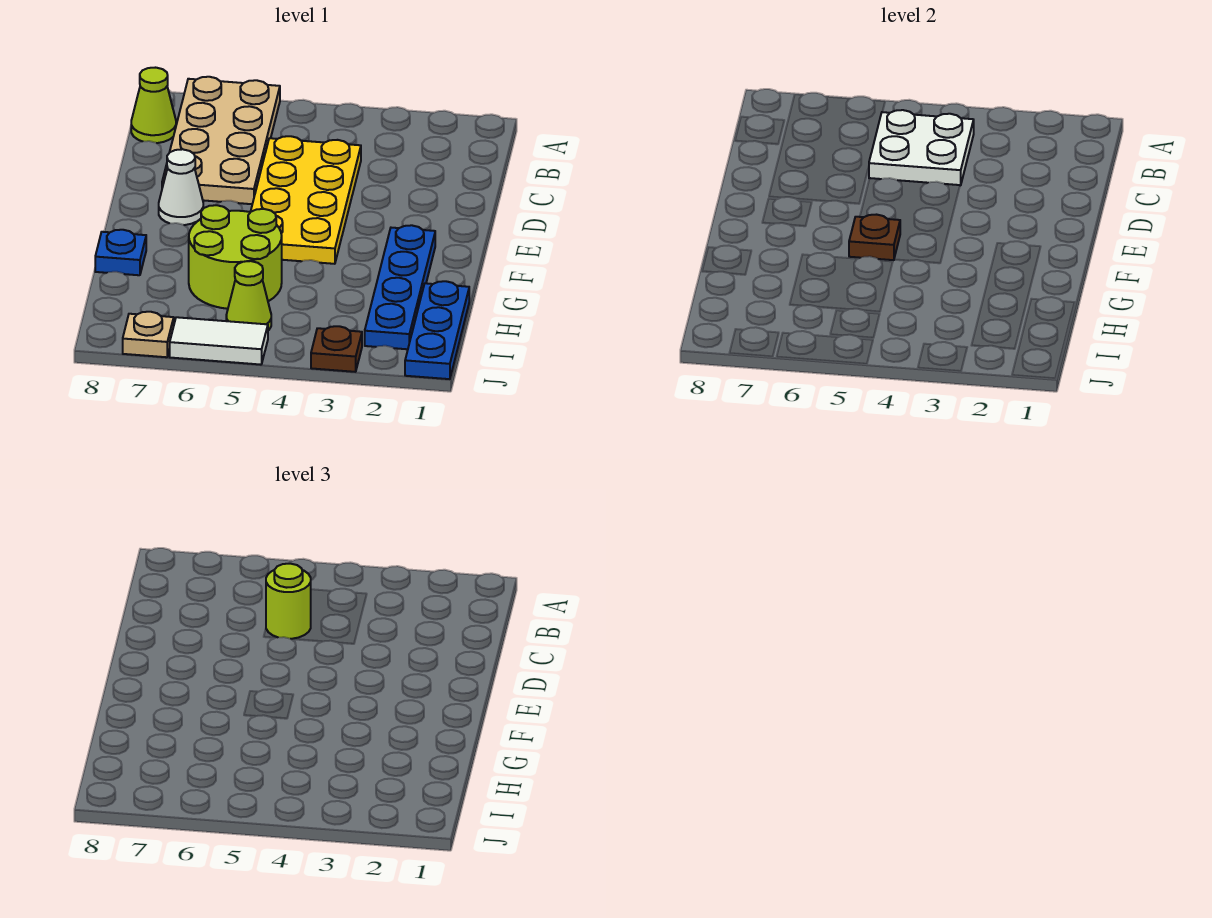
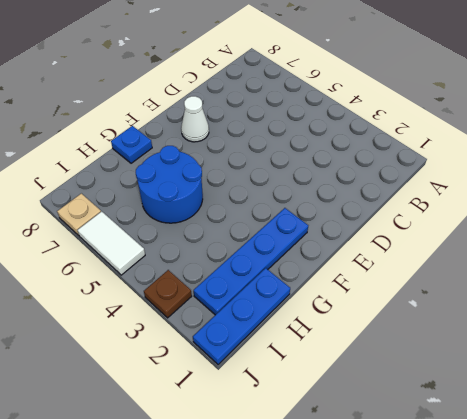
blue round brick G5:H6 level 1 -> lime round brick G5:H6 level 1
none -> tan plate A6:D7 level 1
none -> lime cone B8 level 1
none -> yellow plate C4:F5 level 1

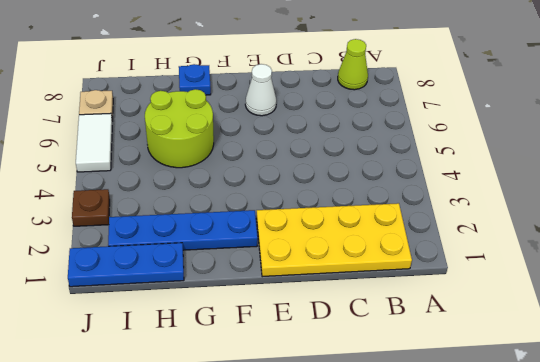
yellow plate B1:E2 level 1 -> yellow plate C4:F5 level 1
none -> tan plate A6:D7 level 1
none -> lime cone I5 level 1
none -> white plate B4:C5 level 2

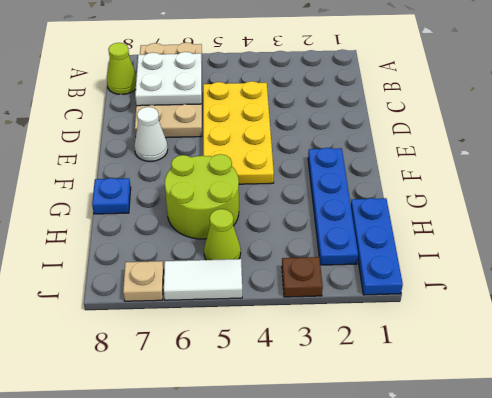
white plate B6:C7 level 2 -> white plate B4:C5 level 2
none -> brown plate F5 level 2
none -> lime round brick C5 level 3

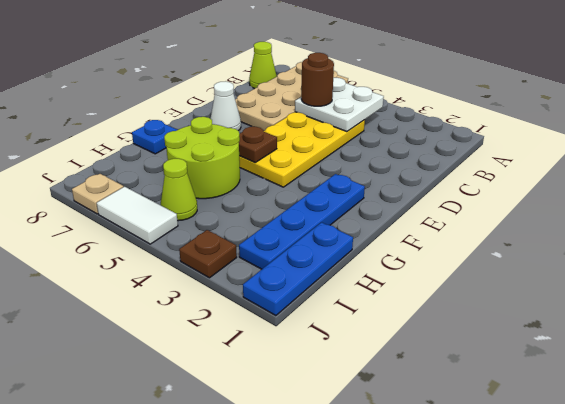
brown round brick C5 level 3 -> lime round brick C5 level 3

